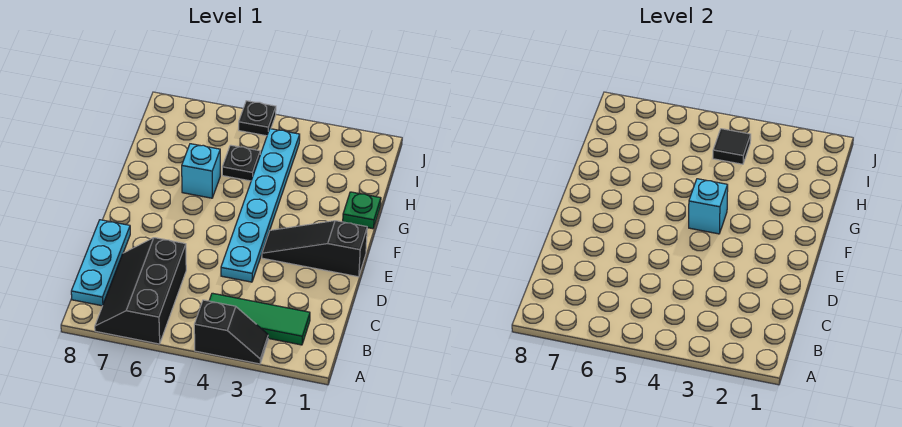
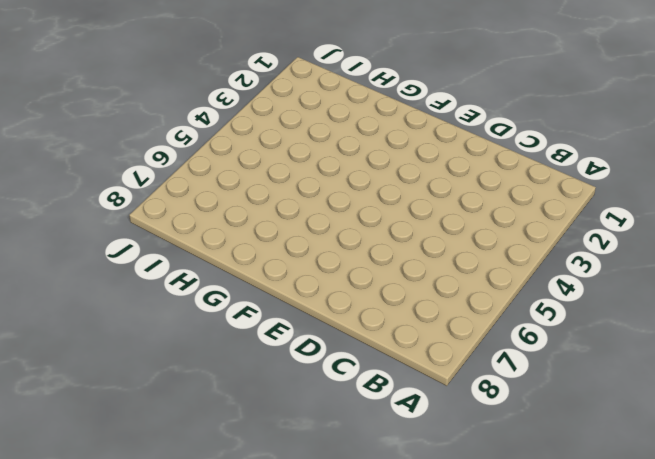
none -> black slope A3:A4 level 1 top 4
none -> black slope A6:C7 level 1 top 6
none -> green tile B2:B4 level 1

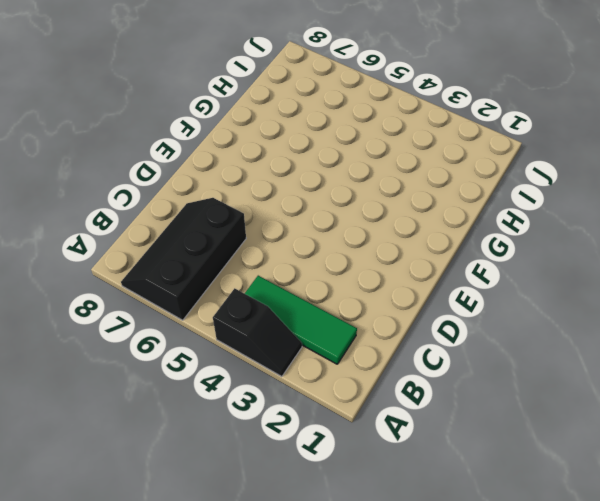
none -> cyan plate B8:D8 level 1
none -> cyan plate D4:I4 level 1
none -> black slope E1:E3 level 1 top 1

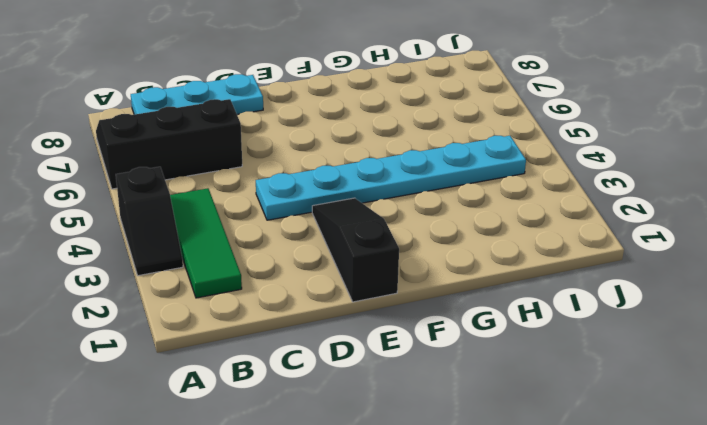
none -> green plate G1 level 1
none -> cyan brick G6 level 1
none -> black plate H5 level 1

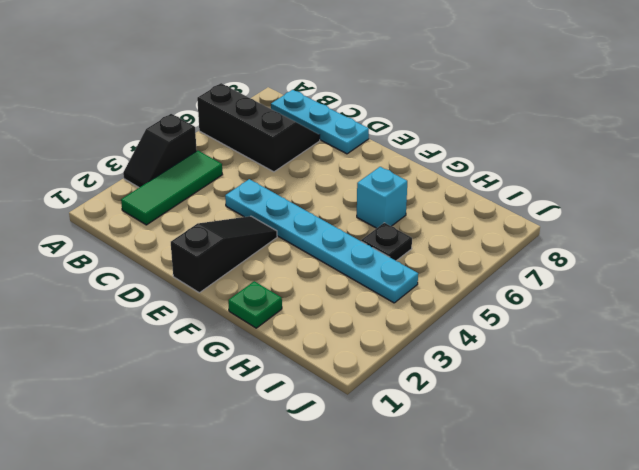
none -> black plate J5 level 1
none -> cyan brick F4 level 2
none -> black tile I4 level 2

